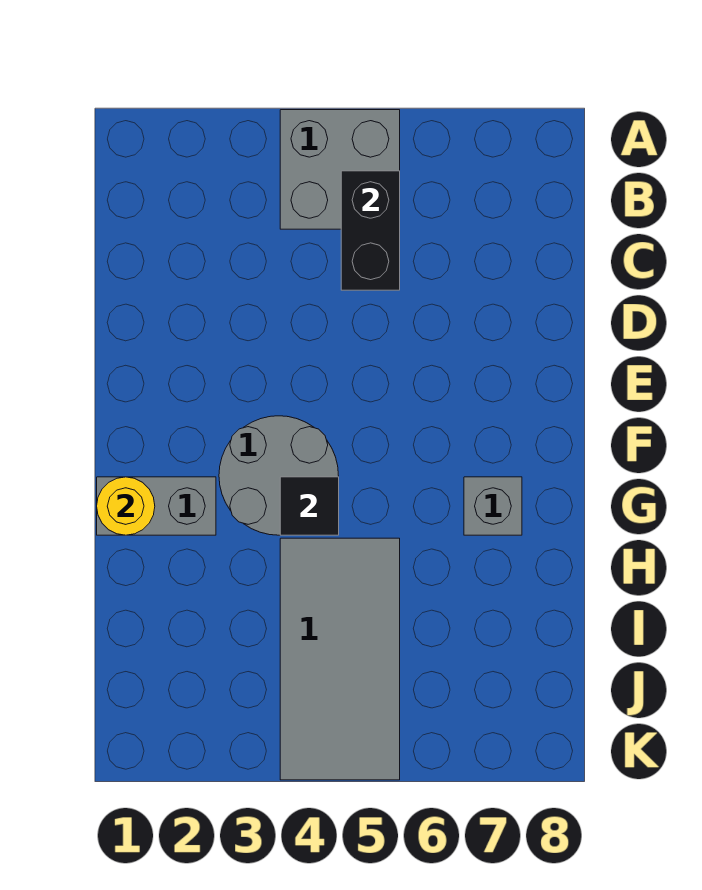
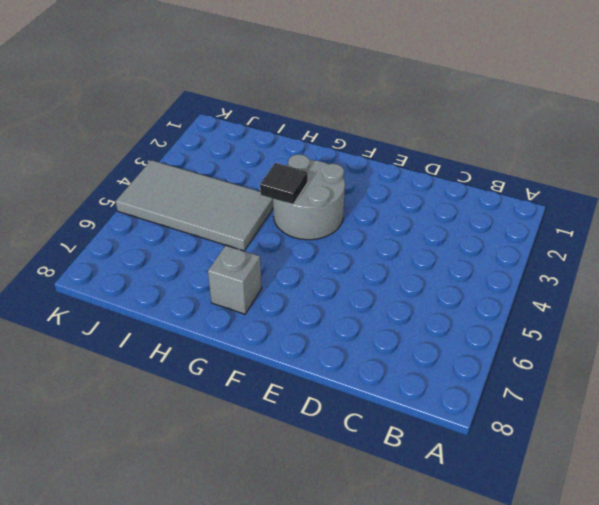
none -> grey brick A4:B5 level 1
none -> grey brick G1:G2 level 1

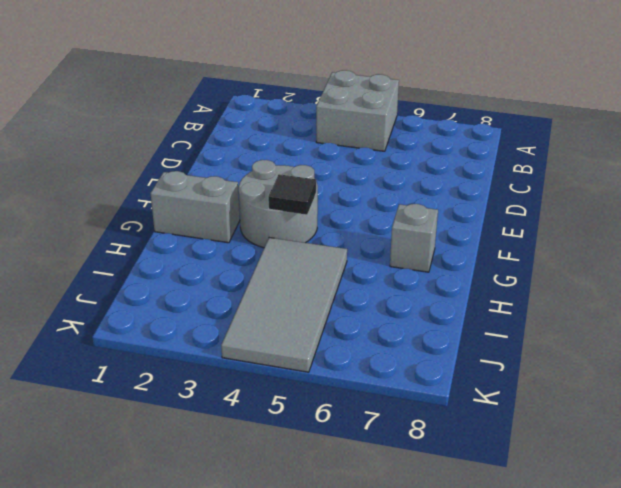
none -> black brick B5:C5 level 2
none -> yellow round brick G1 level 2

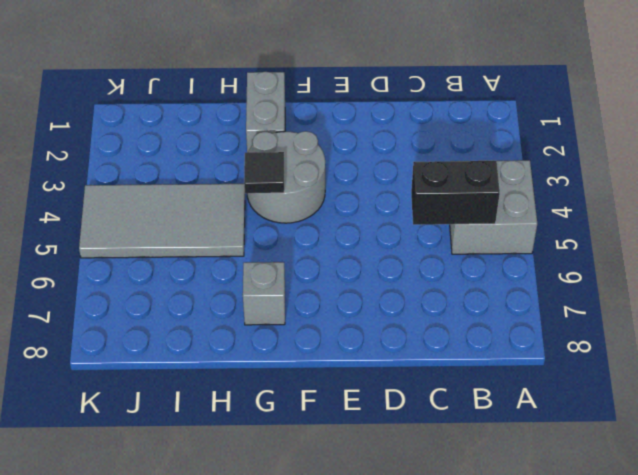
none -> yellow round brick G1 level 2

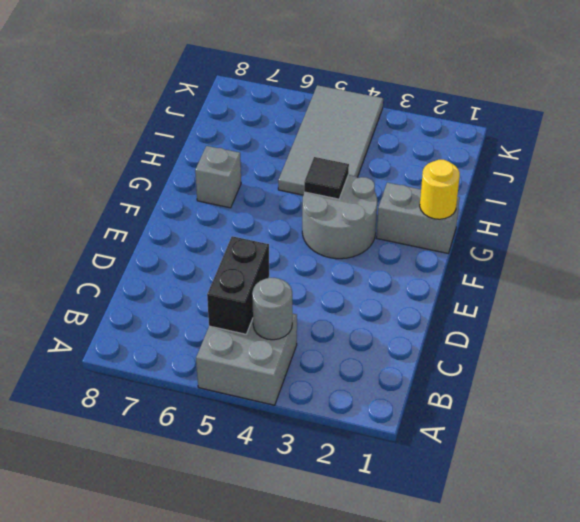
grey round brick B4 level 2 -> none

